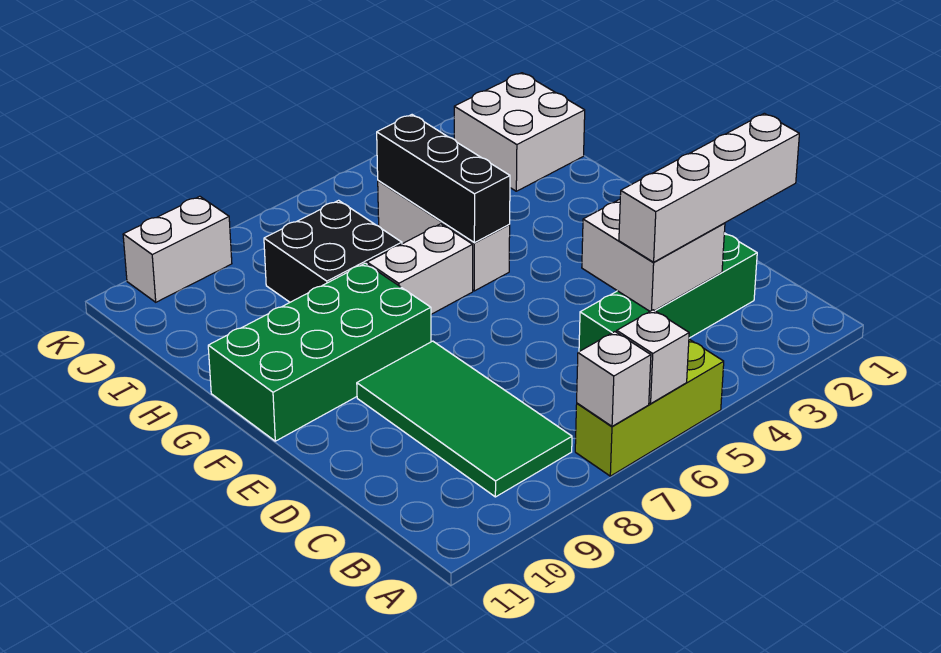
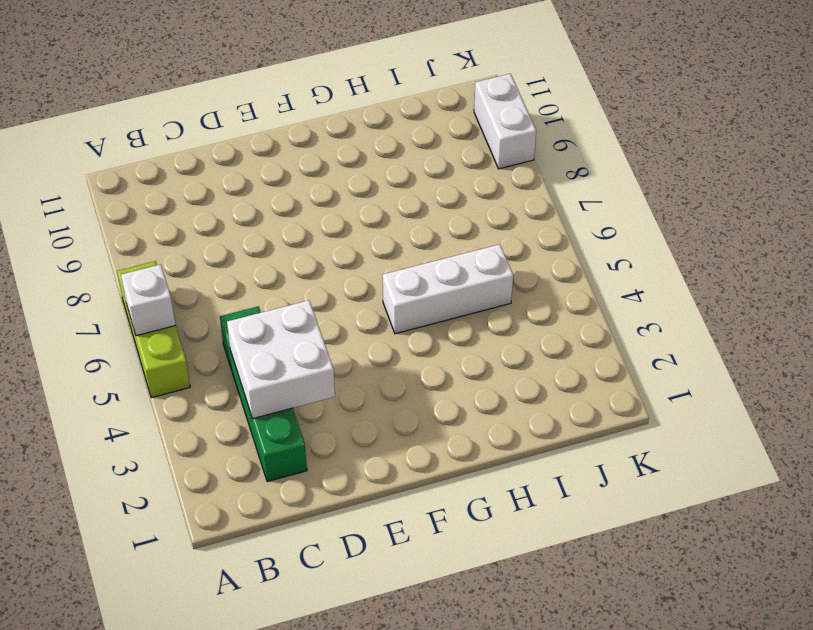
none -> green tile B8:E9 level 1
none -> green brick F8:G11 level 1
none -> white brick G6:G7 level 1

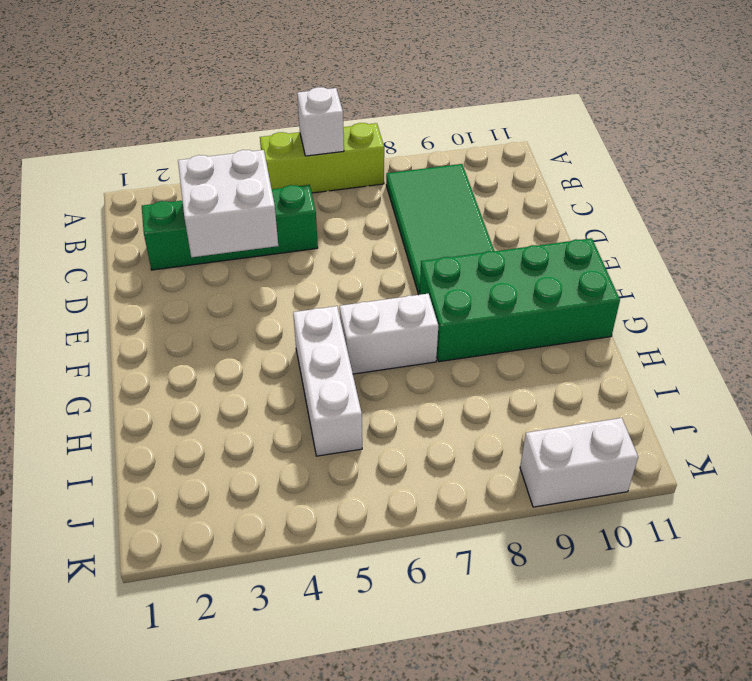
none -> black brick H7:I8 level 1
none -> white brick I1:J2 level 1
none -> white brick A7 level 2

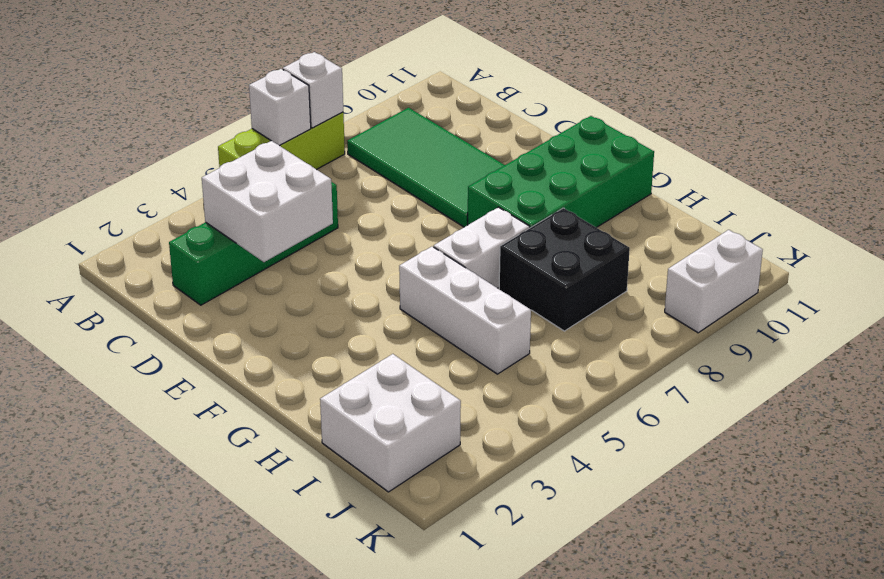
none -> black brick G5:I5 level 2
none -> white brick C1:C4 level 3

